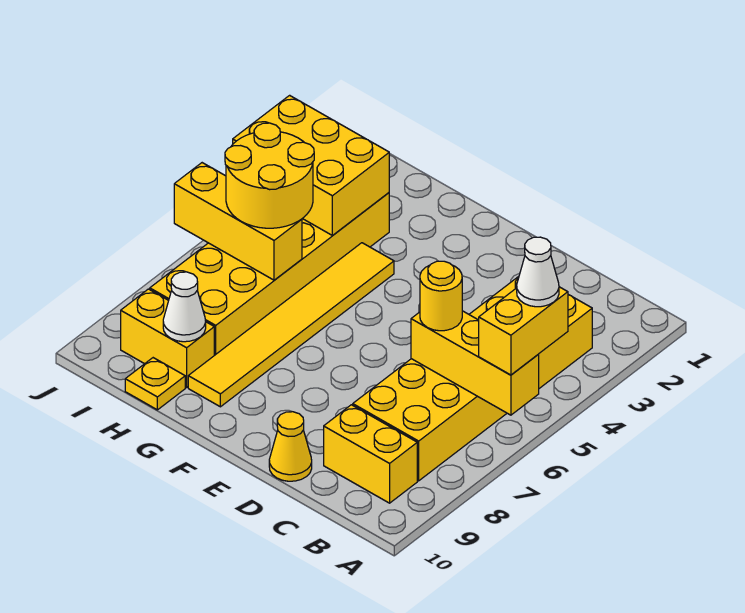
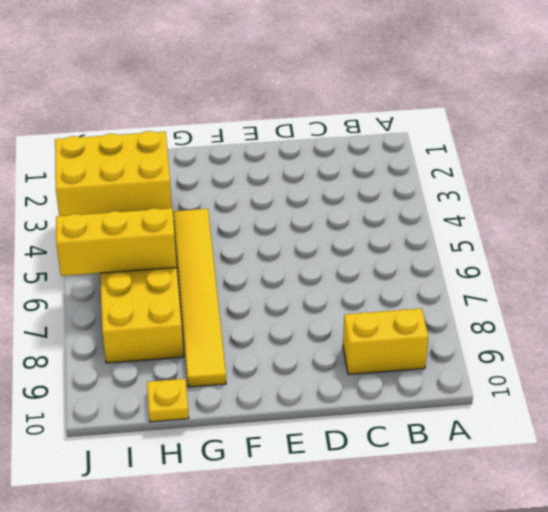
none -> yellow brick B3:C8 level 1
none -> yellow cone D10 level 1
none -> yellow brick H9:I9 level 1

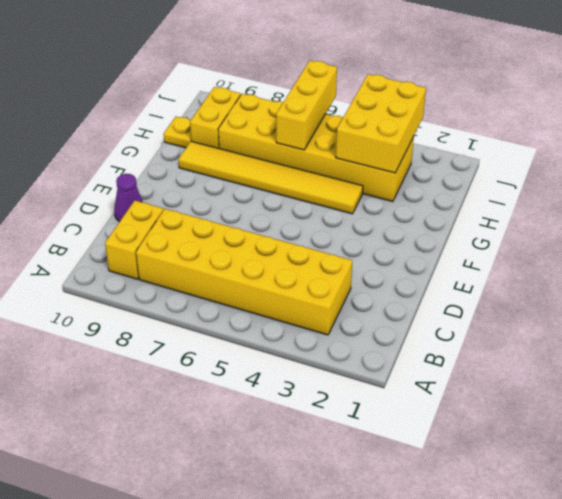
purple cone D10 level 1 -> yellow cone D10 level 1
none -> yellow brick A6:C6 level 2
none -> white cone H9 level 2
none -> yellow brick A5:A6 level 3

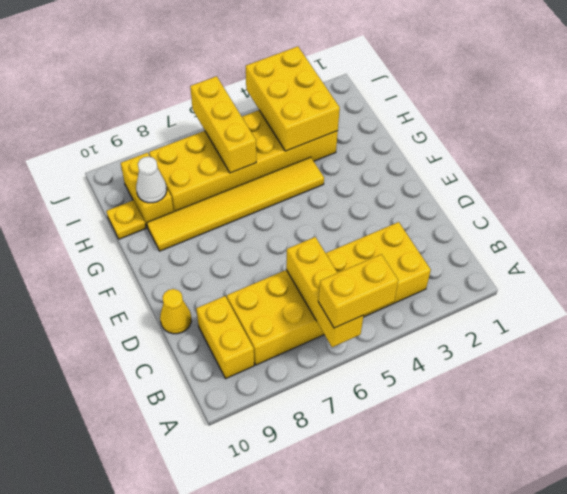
none -> yellow round brick C6 level 3
none -> yellow round brick H5:I6 level 3
none -> white cone A5 level 4

